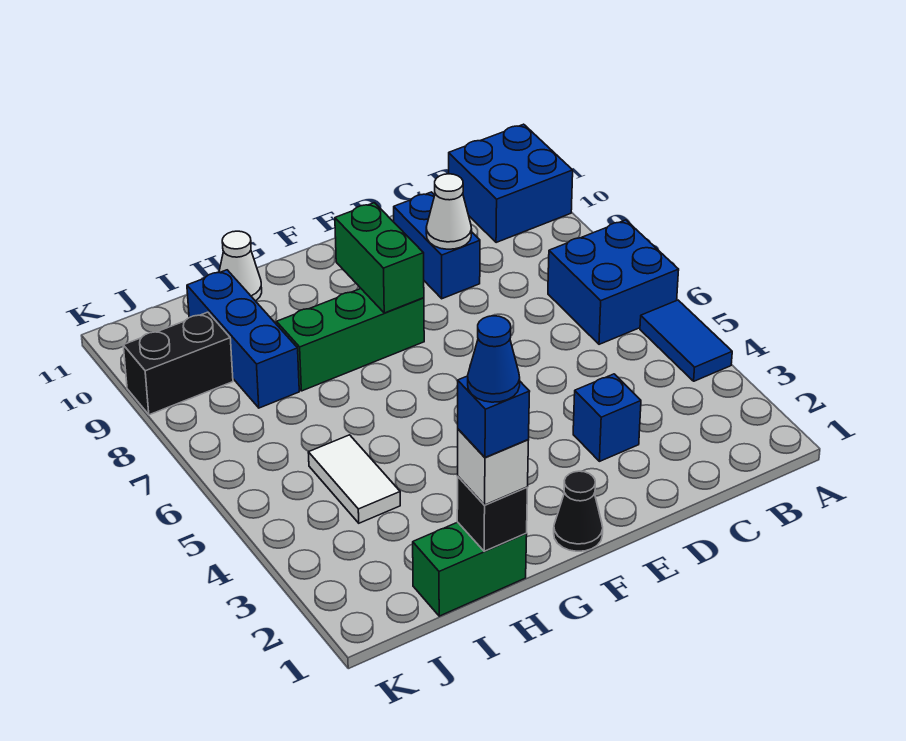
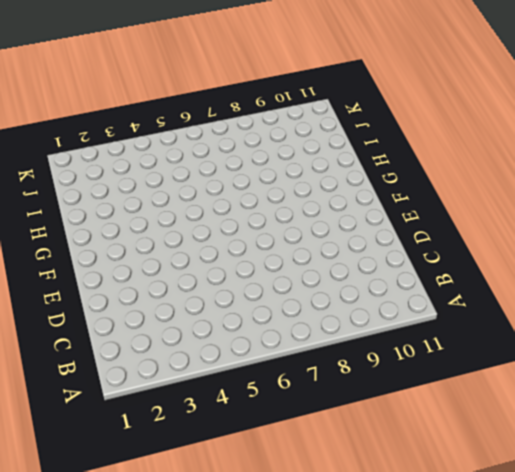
none -> blue tile A4:A5 level 1
none -> blue brick A6:B7 level 1
none -> blue brick A10:B11 level 1

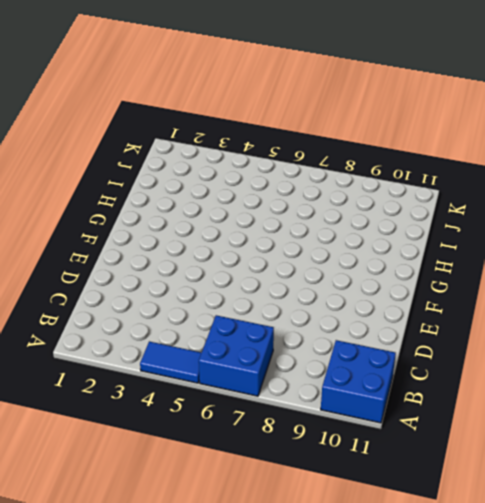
none -> blue brick D3 level 1
none -> blue brick D9:D10 level 1
none -> black cone F1 level 1

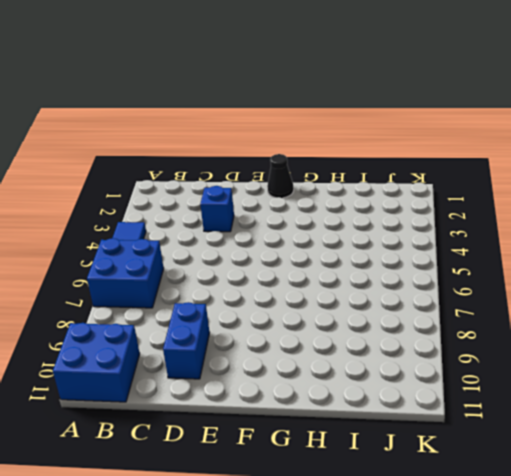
none -> green brick F8:H8 level 1
none -> green brick H1:I1 level 1
none -> white cone H11 level 1

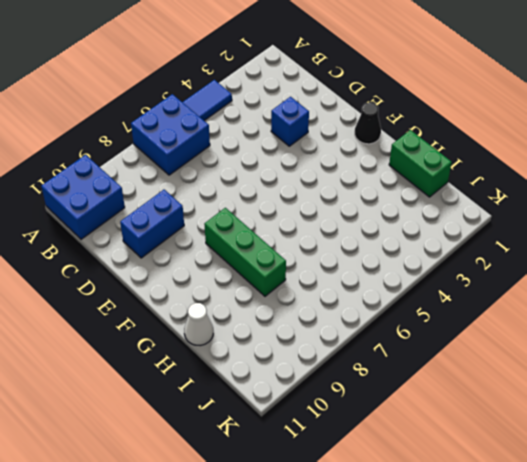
none -> white tile I4:I5 level 1
none -> blue brick I8:I10 level 1
none -> black brick J9:K9 level 1

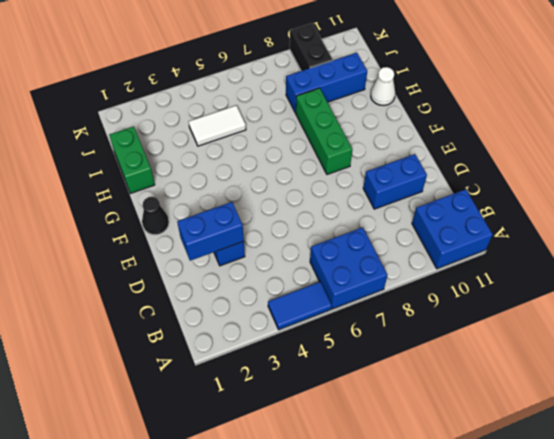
blue brick D2:D3 level 2 -> none
none -> white cone D9 level 2
none -> green brick F8:F9 level 2
none -> black brick H1 level 2

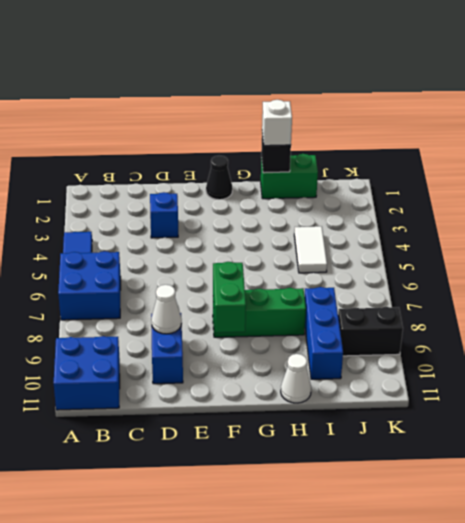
none -> blue brick H1 level 4
none -> blue cone H1 level 5

